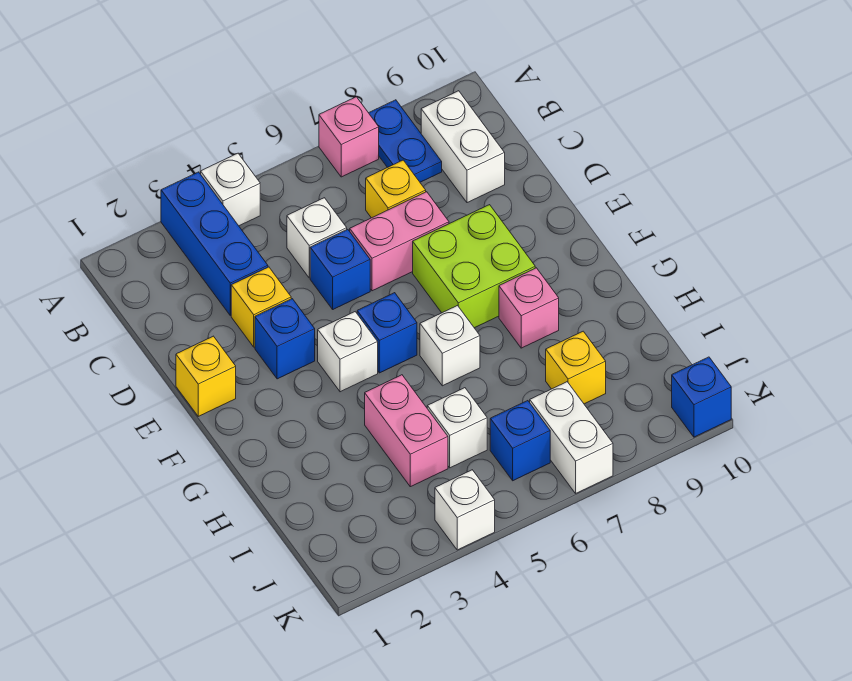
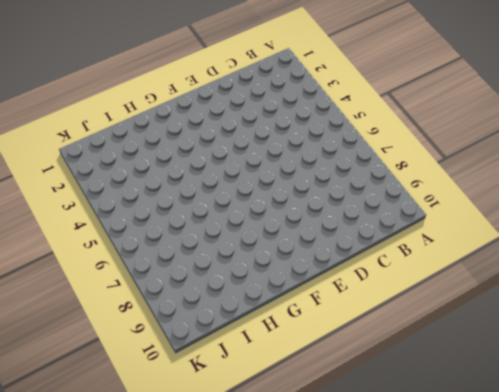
none -> blue brick A3:C3 level 1
none -> white brick A4 level 1
none -> pink brick A7 level 1

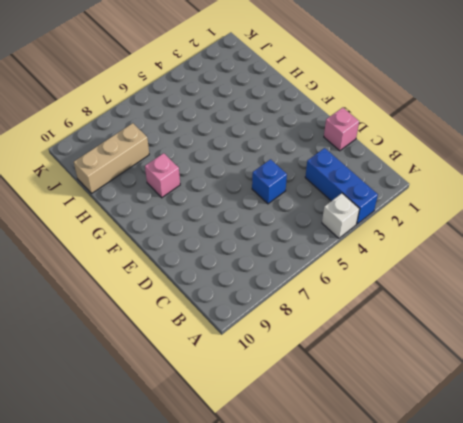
pink brick D1 level 1 -> pink brick A7 level 1
tan brick I8:I10 level 1 -> yellow brick I8 level 1
none -> blue plate A8:B8 level 1
none -> white brick B9:C9 level 1
none -> white brick C5 level 1

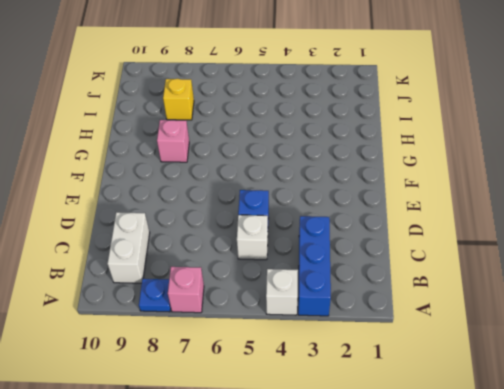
blue plate A8 level 1 -> blue plate A8:B8 level 1
none -> yellow brick C7 level 1
none -> yellow brick D3 level 1
none -> pink brick D6:D7 level 1

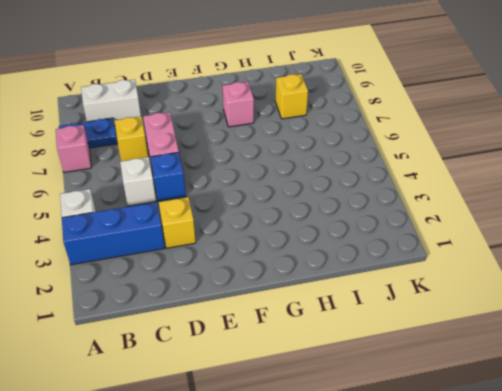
none -> yellow brick E1 level 1
none -> blue brick E3 level 1
none -> lime brick E7:F8 level 1

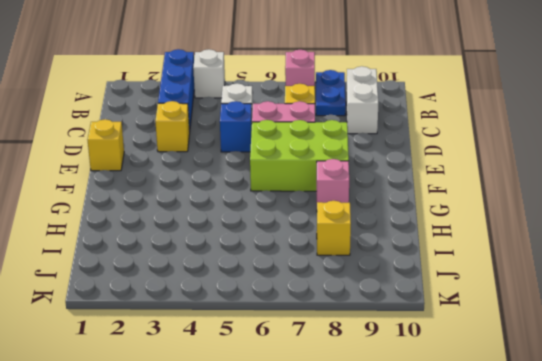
lime brick E6:F8 level 1 -> lime brick E7:F8 level 1
none -> blue brick E3 level 1
none -> white brick F4 level 1
none -> blue brick F5 level 1

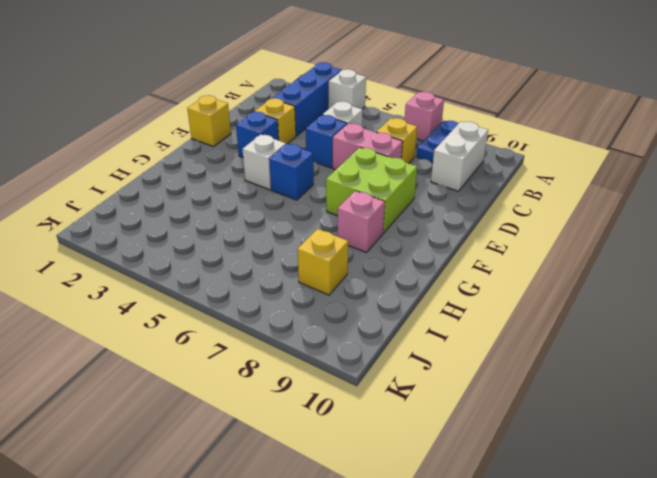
none -> white brick G6 level 1
none -> pink brick H4:I4 level 1
none -> white brick I5 level 1

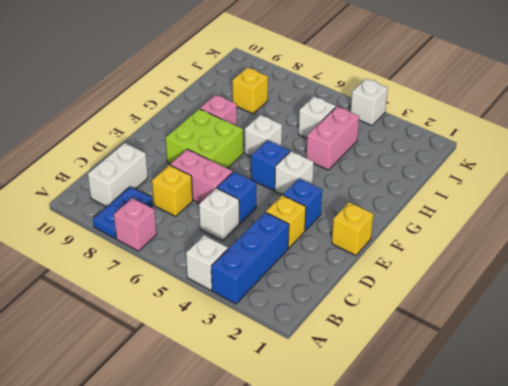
none -> blue brick J6 level 1
none -> white brick J7:K7 level 1
none -> blue brick K10 level 1

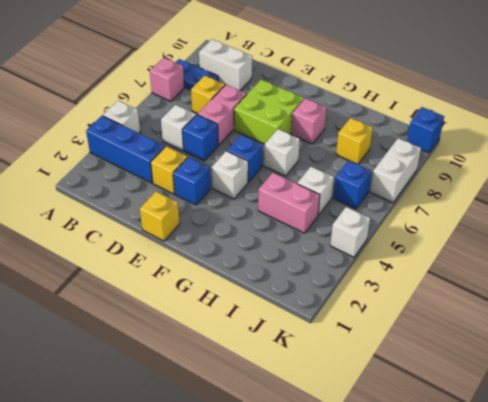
white brick K7:K8 level 1 -> white brick J7:K7 level 1

